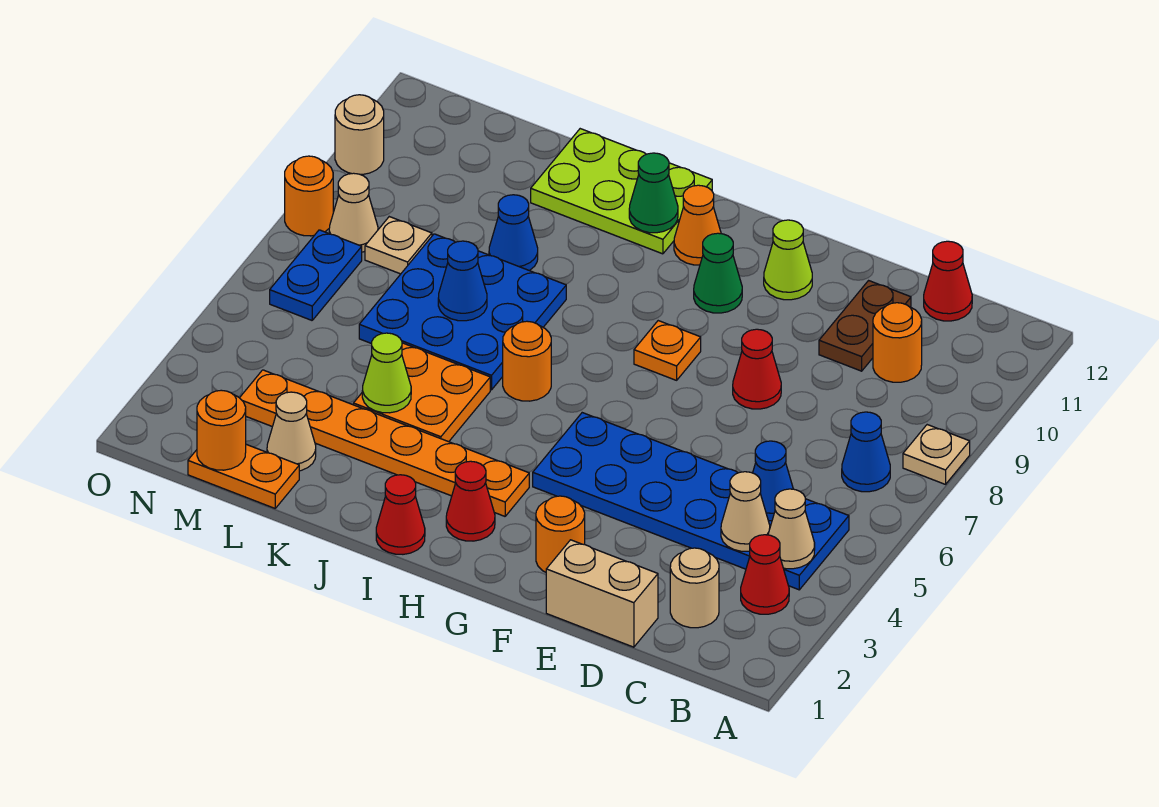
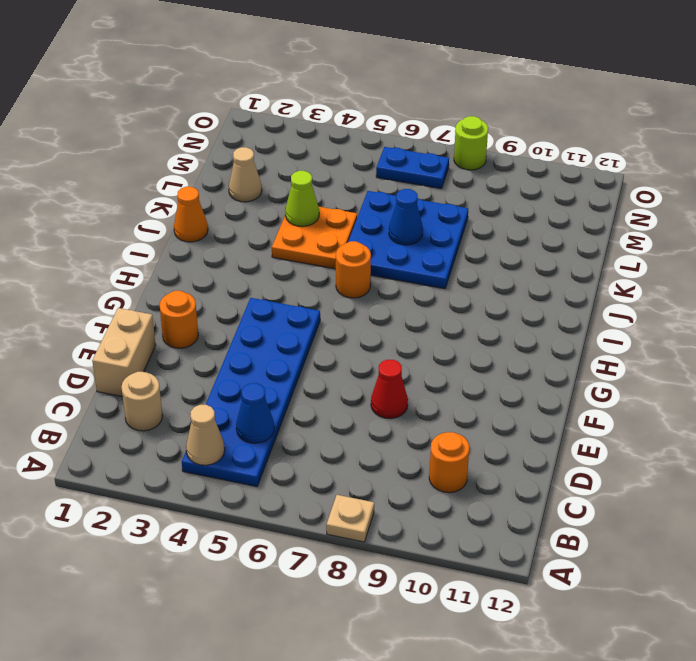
orange cone J1 level 1 -> orange cone H11 level 1
lime round brick O8 level 1 -> orange round brick O8 level 1
none -> red cone B3 level 1
none -> blue cone B7 level 1
none -> red cone C12 level 1
none -> brown plate D10:D11 level 1

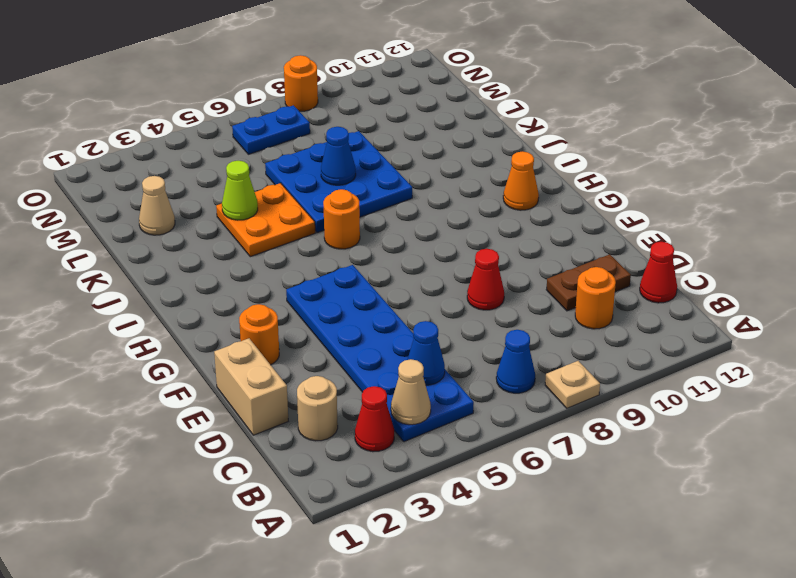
none -> lime cone F11 level 1
none -> orange plate G8 level 1
none -> green cone G10 level 1
none -> red cone H2 level 1

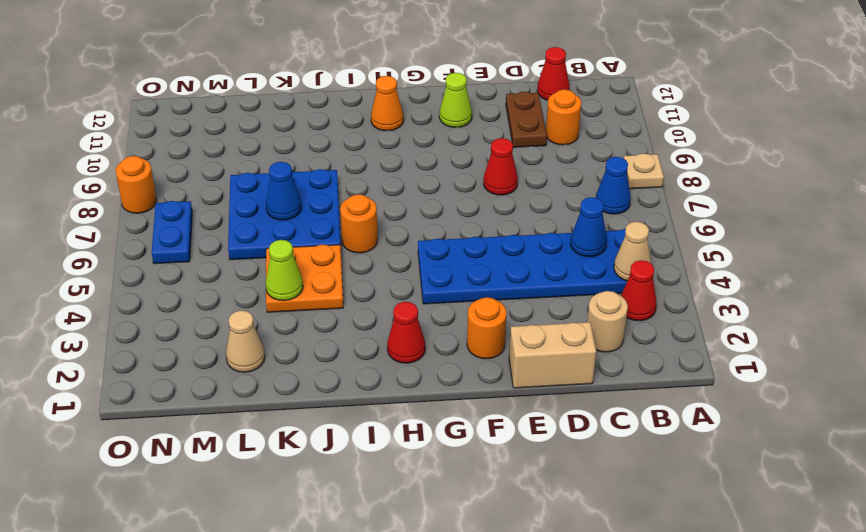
none -> orange plate G8 level 1
none -> green cone G10 level 1
none -> orange plate H3:M3 level 1
none -> red cone I1 level 1

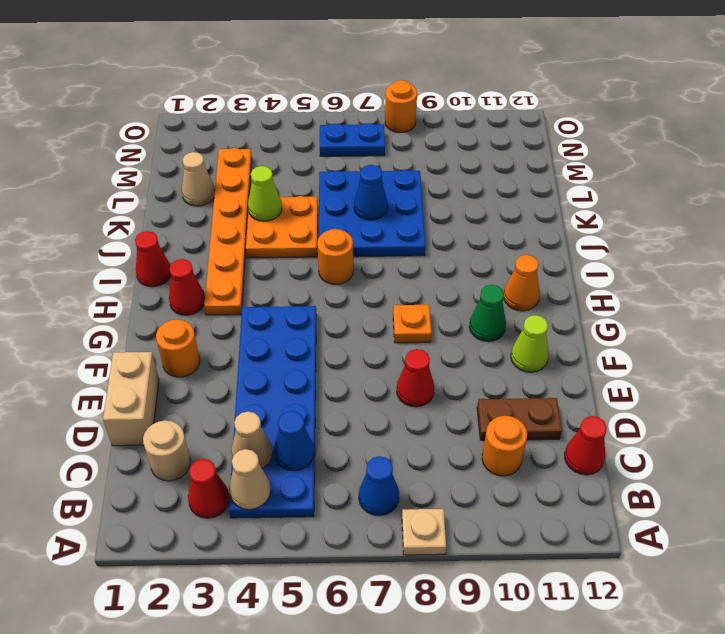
none -> lime plate I11:K12 level 1
none -> blue cone K9 level 1
none -> orange plate L1:M1 level 1
none -> tan plate M8 level 1

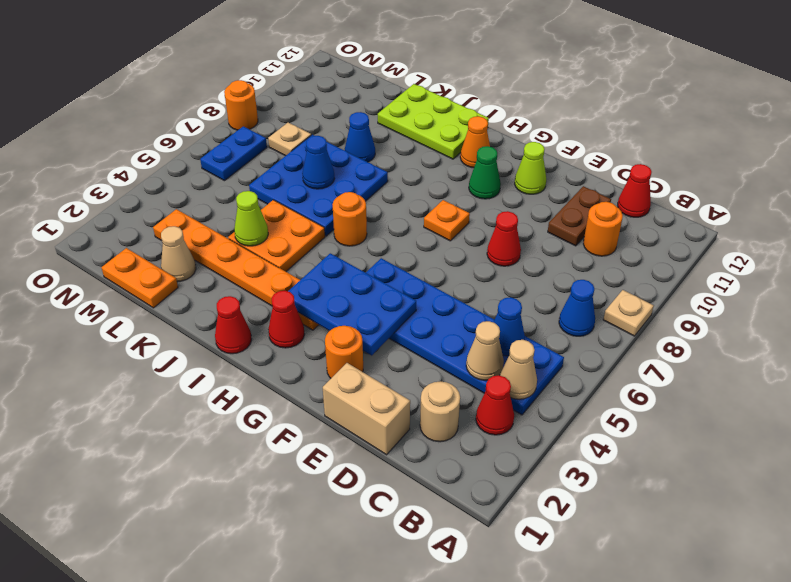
blue plate F3:H4 level 2 -> none
none -> tan cone N8 level 1
none -> tan round brick O10 level 1
none -> green cone I11 level 2
none -> orange round brick M1 level 2

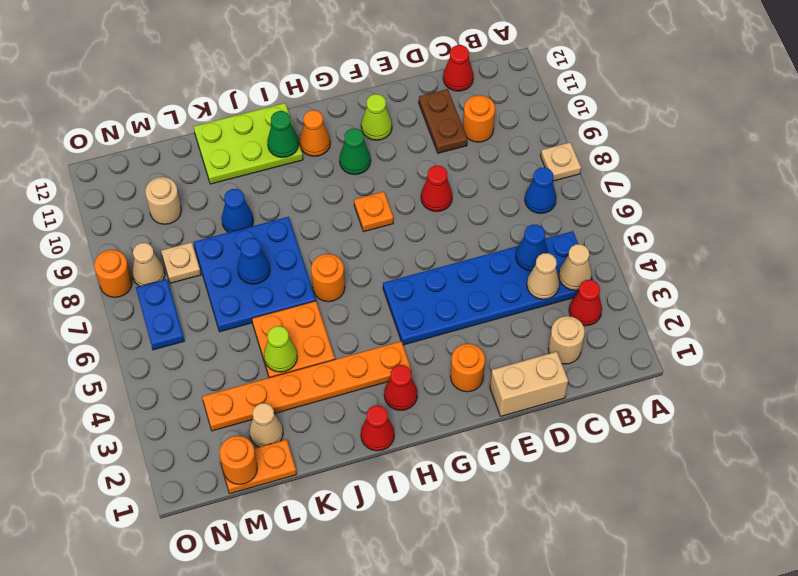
tan round brick M10 level 1 -> tan round brick O10 level 1

